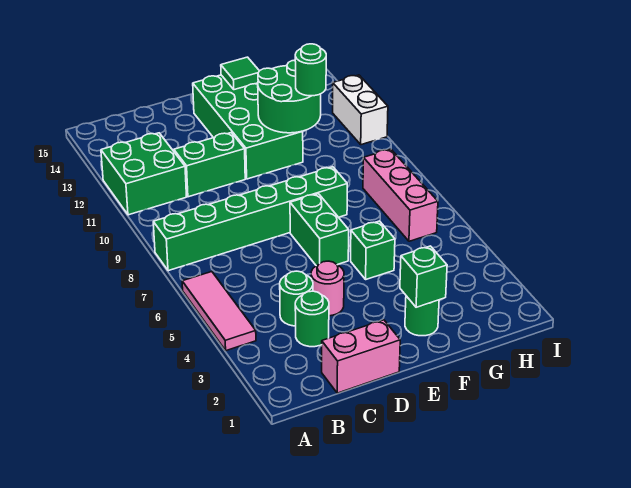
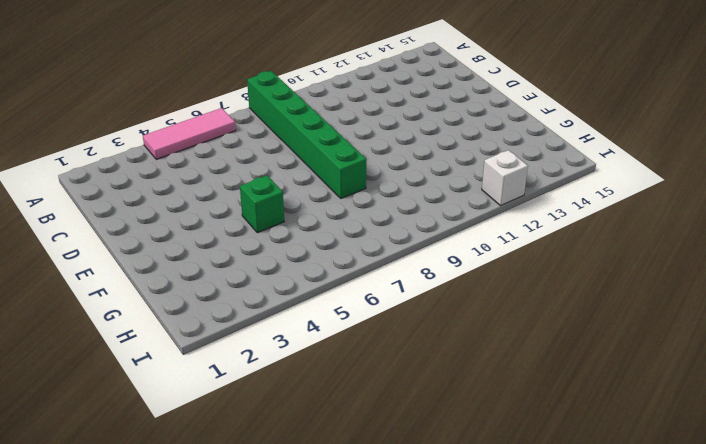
white brick I12 level 1 -> white brick I11:I12 level 1
none -> green brick A11:B12 level 1
none -> pink brick C1:D1 level 1
none -> green round brick C3 level 1

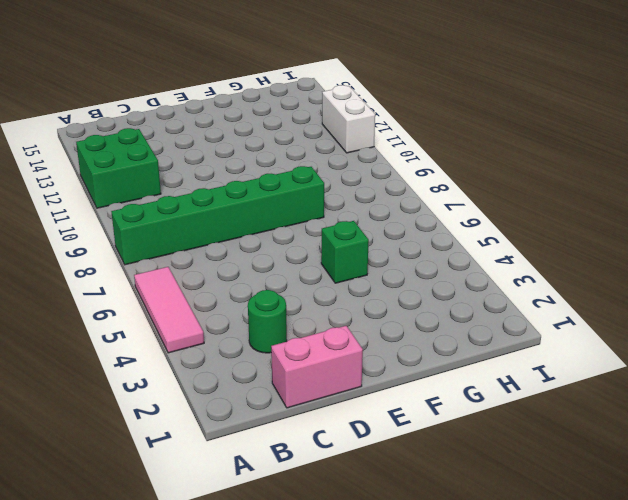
none -> green round brick C4 level 1
none -> green brick C11:D11 level 1
none -> pink round brick D4 level 1

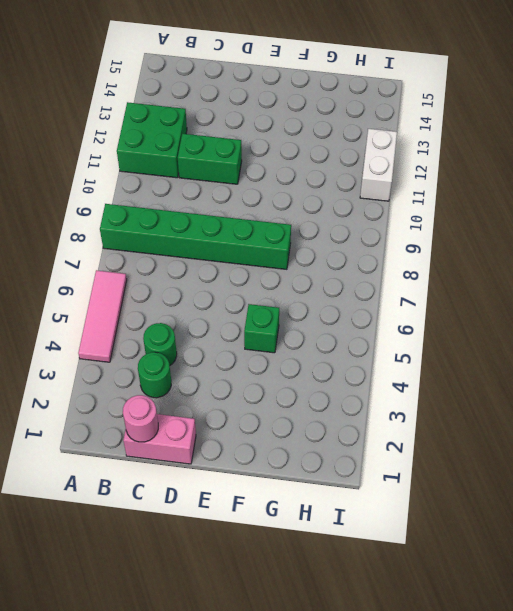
pink round brick C1 level 2 -> pink round brick D4 level 1
none -> green brick E6:E7 level 1
none -> green brick E11:F14 level 1
none -> green round brick F2 level 1

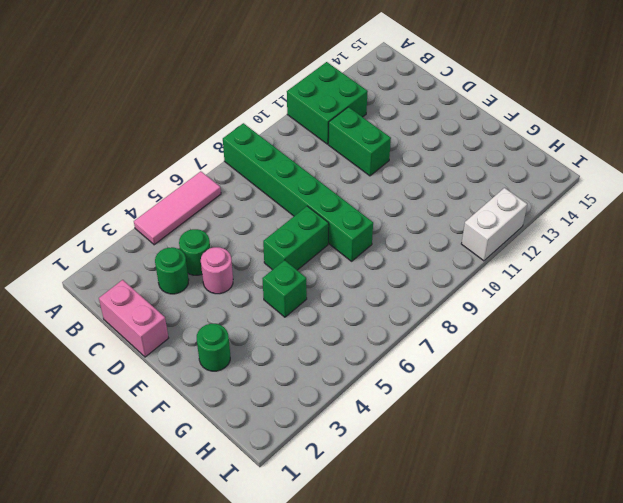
none -> green brick E11:F14 level 1
none -> pink brick H6:H8 level 1
none -> green brick F2 level 2

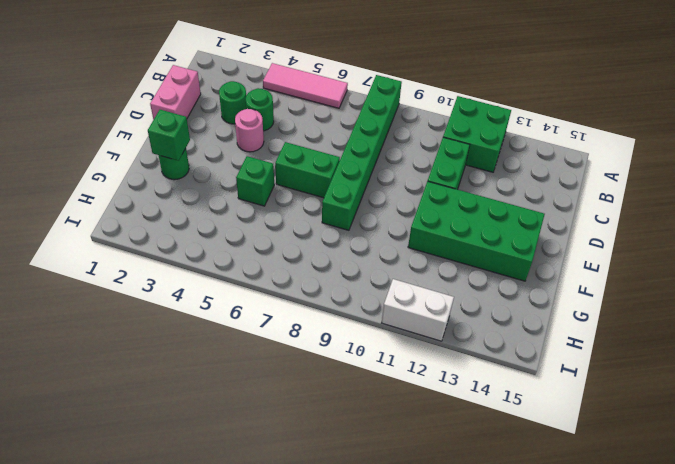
none -> pink brick H6:H8 level 1
none -> green round brick F11:G12 level 2
none -> green tile F14 level 2

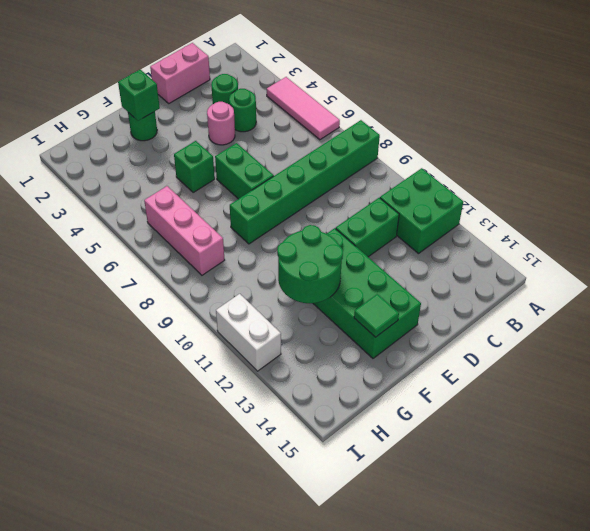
none -> green round brick G11 level 3

